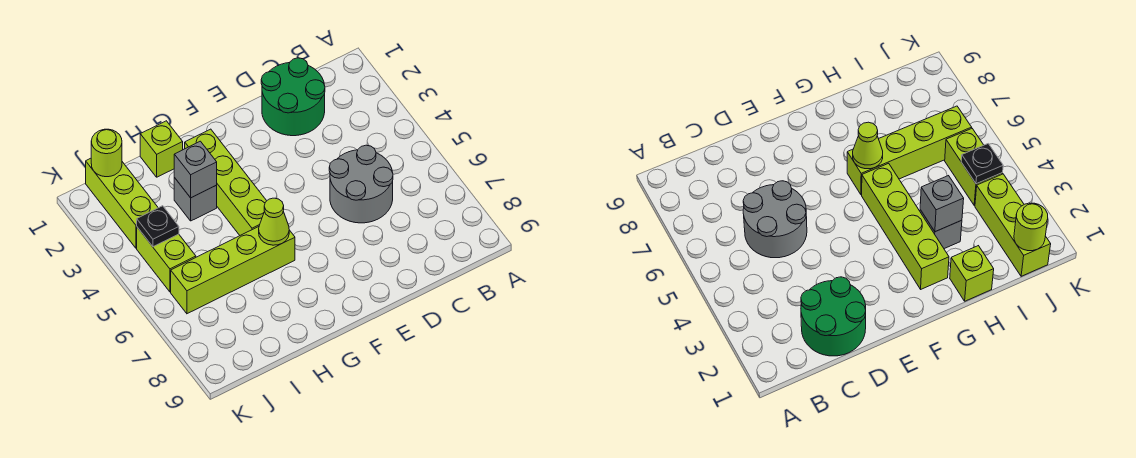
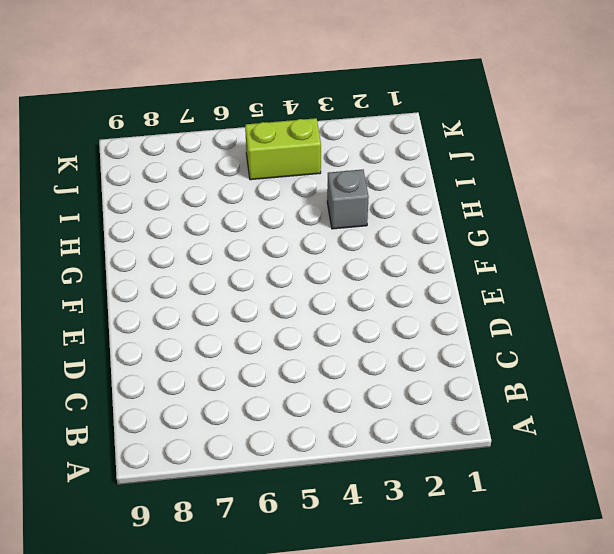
none -> green round brick C1:D2 level 1
none -> grey round brick C5:D6 level 1
none -> lime brick G2:G5 level 1

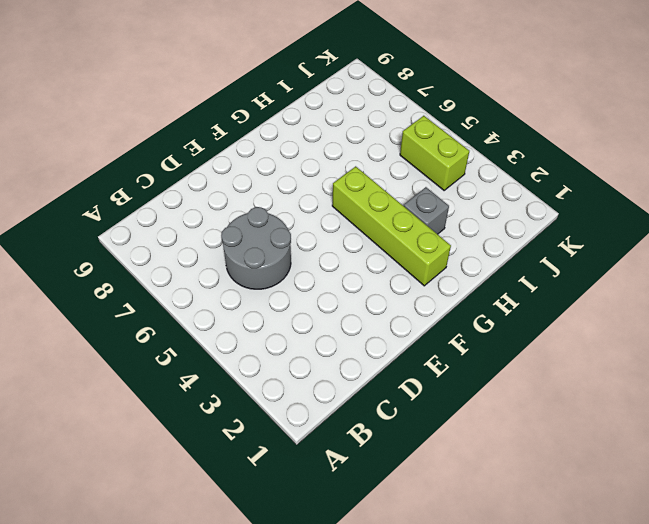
none -> green round brick C1:D2 level 1
none -> lime brick G6:J6 level 1
none -> lime brick H1 level 1

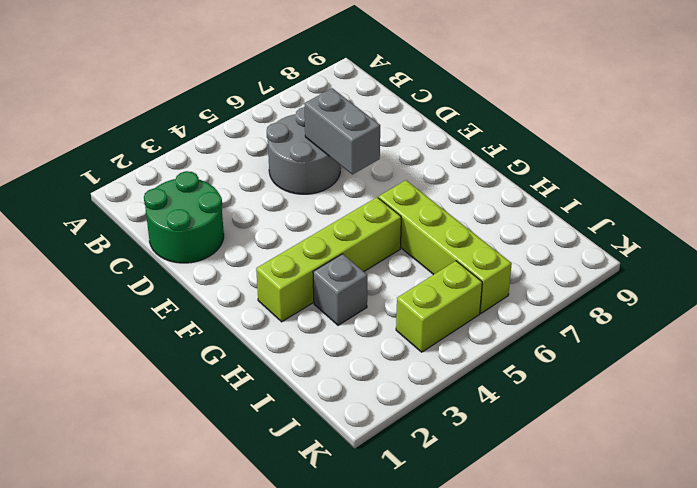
grey brick D6:E6 level 2 -> none
none -> lime brick H1 level 1
none -> lime brick J1:J3 level 1
none -> lime cone G6 level 2

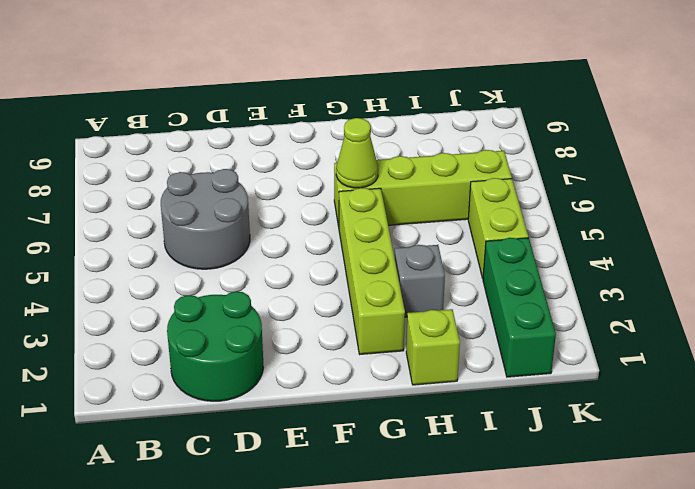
green brick J1:J3 level 1 -> lime brick J1:J3 level 1
none -> grey brick H3 level 2
none -> lime round brick J1 level 2
none -> black plate J4 level 2

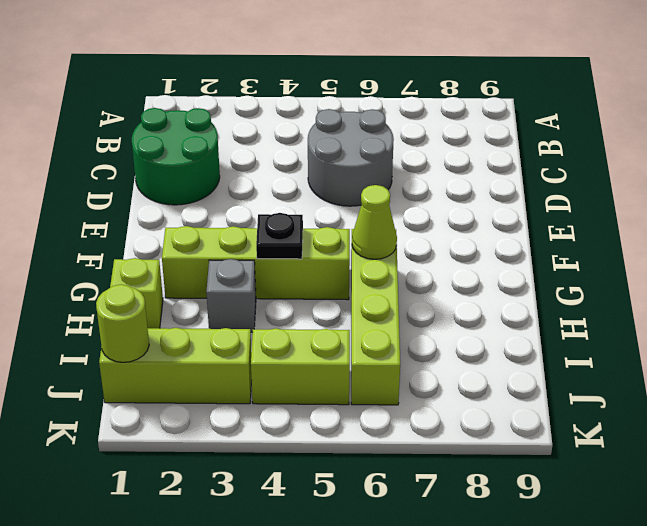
black plate G4 level 2 -> black plate J4 level 2
none -> grey brick H3 level 2

